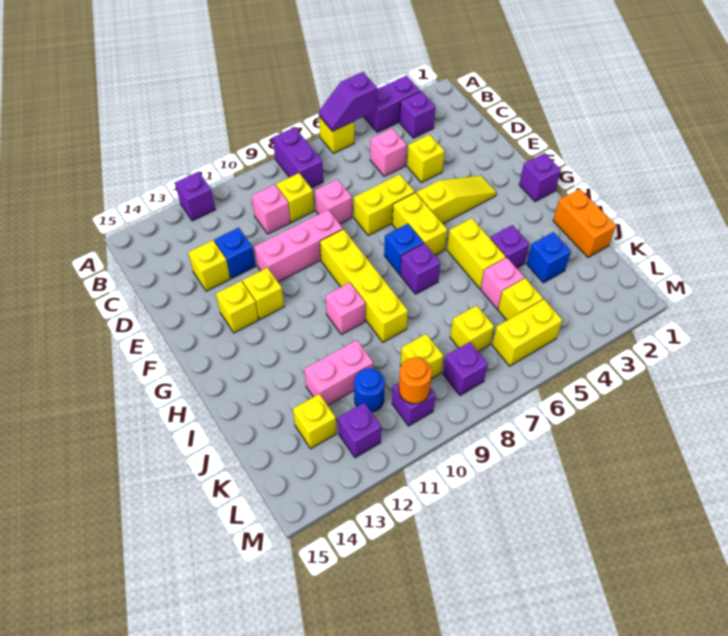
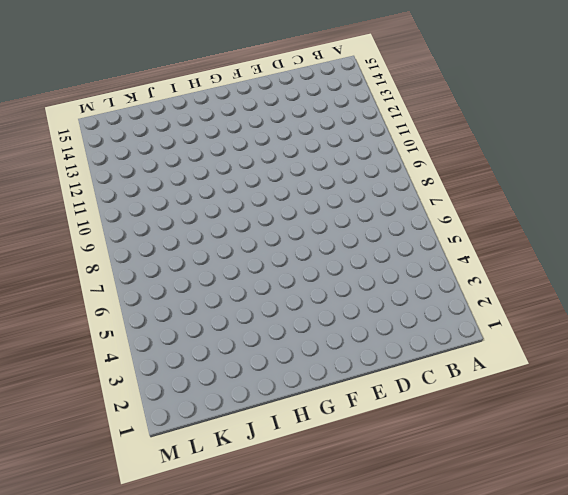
none -> purple brick A3:A4 level 1
none -> yellow brick A6 level 1
none -> purple brick A8:B8 level 1
none -> purple brick A12 level 1

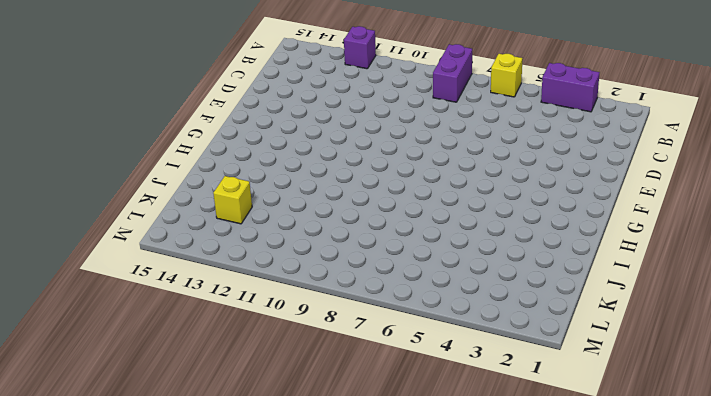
none -> purple brick B3 level 1
none -> pink brick C5 level 1
none -> yellow brick C9 level 1
none -> pink brick C10 level 1

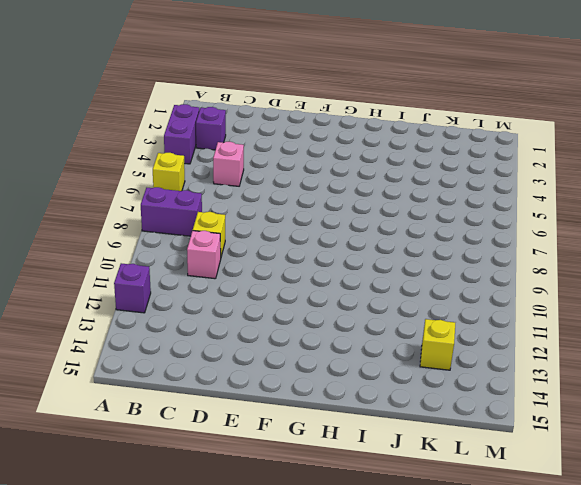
none -> yellow brick D4 level 1
none -> pink brick D8 level 1
none -> blue brick D12 level 1
none -> yellow brick D13 level 1

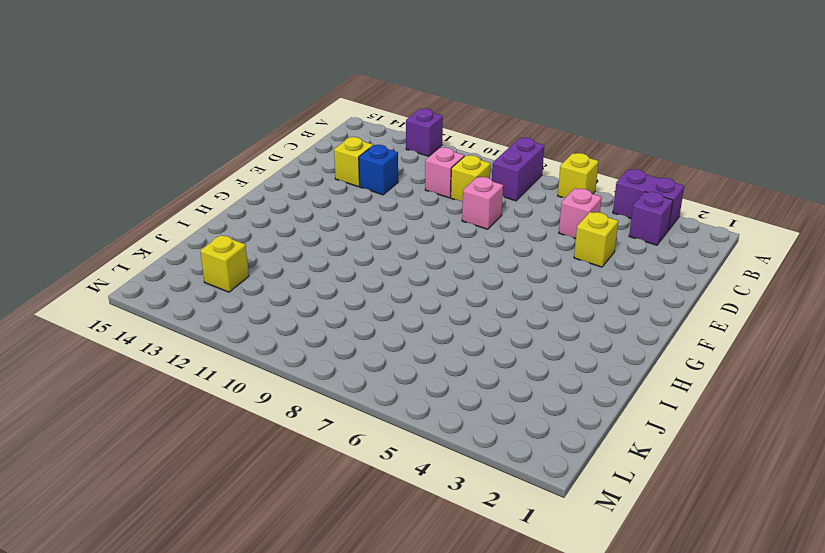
none -> yellow brick E6:E7 level 1
none -> pink brick E9:E11 level 1
none -> yellow slope F3:F5 level 1 top 5
none -> yellow brick F6:G6 level 1

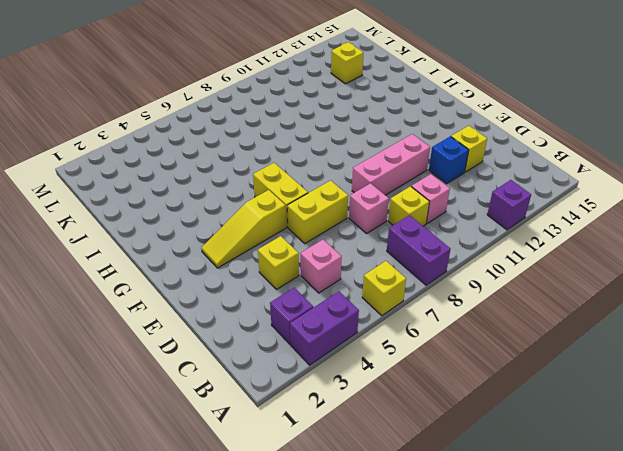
none -> yellow brick F9:I9 level 1
none -> yellow brick F12 level 1
none -> yellow brick F13 level 1
none -> purple brick G1 level 1

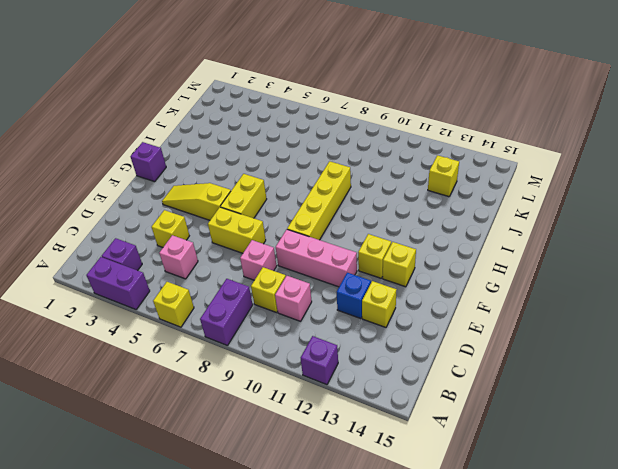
none -> blue brick G7 level 1
none -> yellow brick H5:I5 level 1
none -> purple brick H7 level 1
none -> pink brick H10 level 1

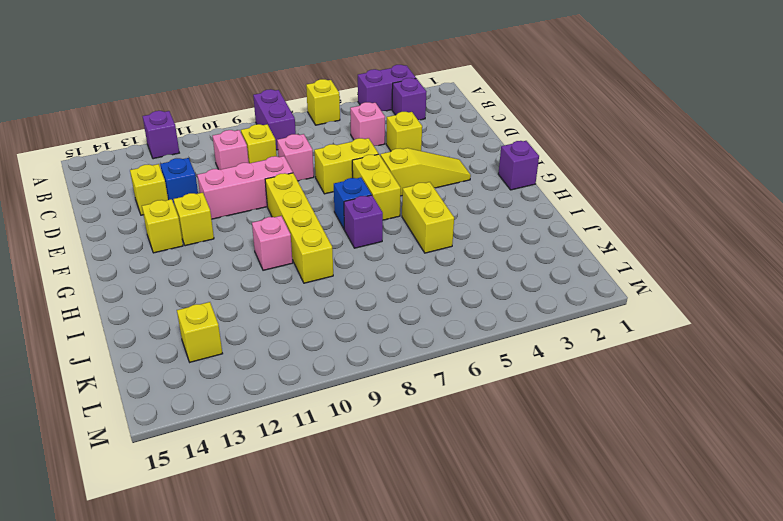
none -> orange brick I1:J1 level 1
none -> purple brick I4 level 1
none -> blue brick J3 level 1
none -> pink brick J5 level 1

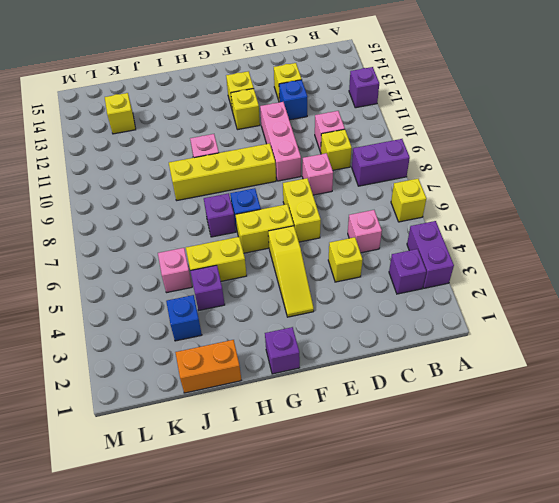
none -> pink brick J11:J12 level 1
none -> yellow brick K5 level 1
none -> yellow brick K7 level 1
none -> yellow brick K9 level 1

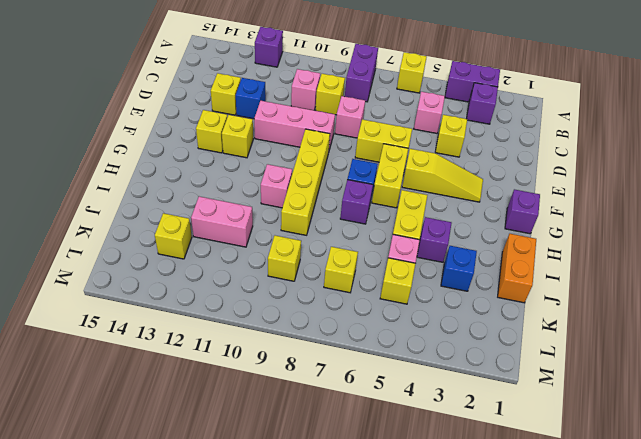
none -> blue round brick K11 level 1
none -> yellow brick L5:L6 level 1
none -> purple brick L8 level 1
none -> purple brick L10 level 1

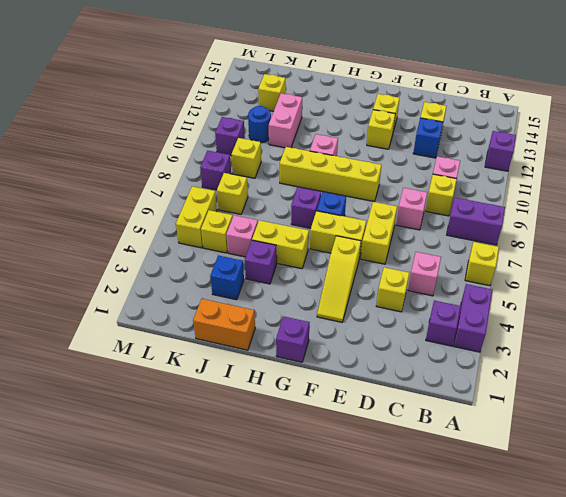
none -> pink brick E9:E11 level 1
none -> purple brick L12 level 1
none -> purple slope A5:A6 level 2 top 5
none -> orange round brick L10 level 2

